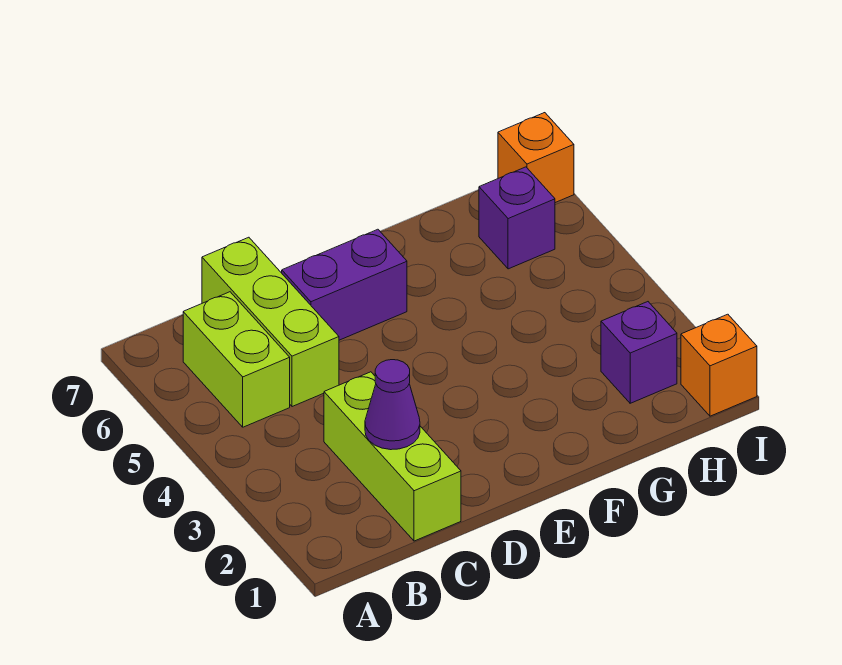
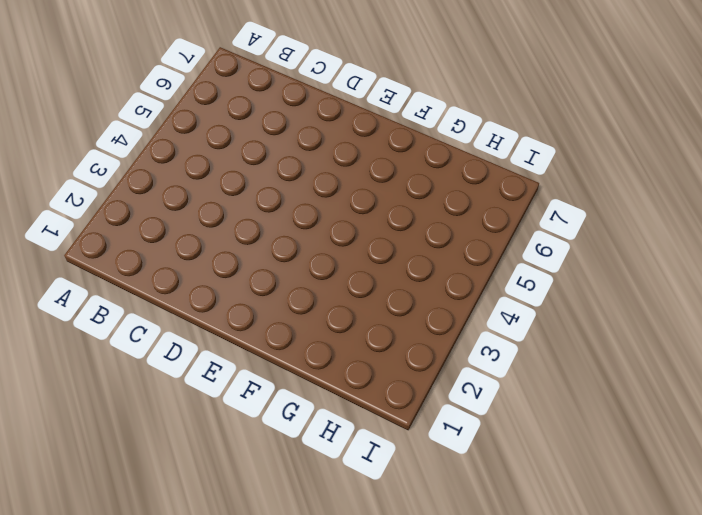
none -> lime brick B5:B6 level 1
none -> lime brick C1:C3 level 1

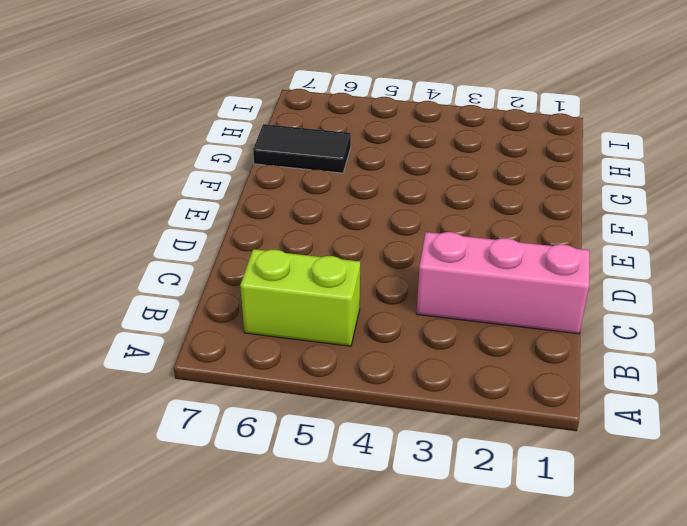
pink brick C1:C3 level 1 -> lime brick C1:C3 level 1
black tile G6:G7 level 1 -> none
none -> lime brick C5:C7 level 1
none -> purple brick D6:E6 level 1

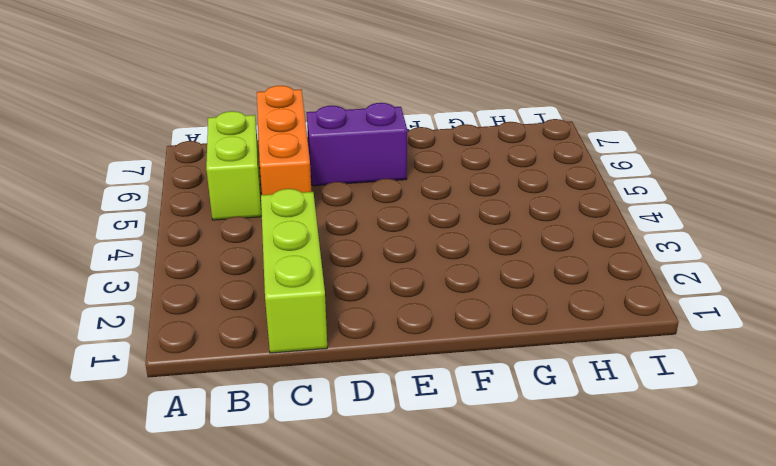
orange brick C5:C7 level 1 -> lime brick C5:C7 level 1
none -> purple brick H2 level 1
none -> purple brick H6 level 1

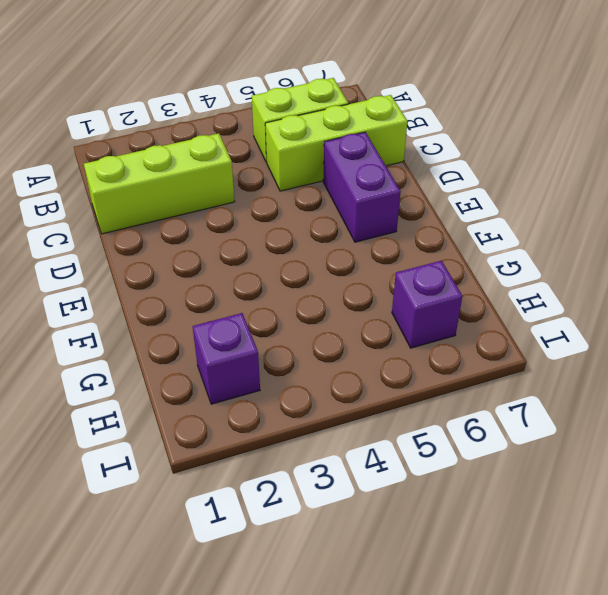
none -> orange brick I1 level 1
none -> orange brick I7 level 1

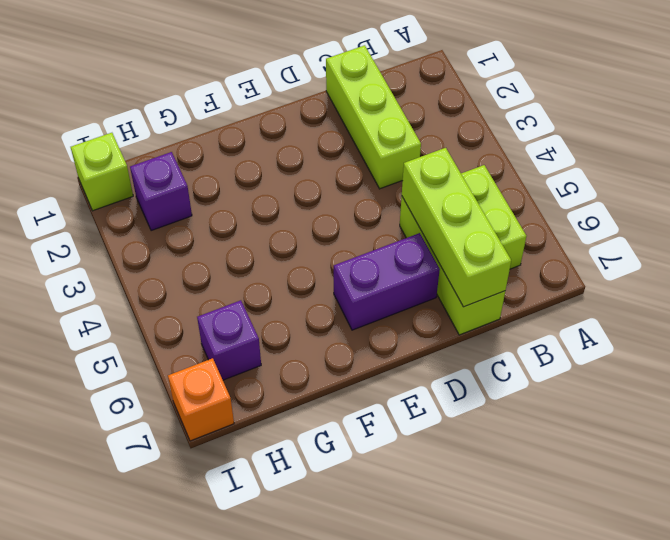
lime brick C5:C7 level 2 -> none
lime brick I1 level 1 -> orange brick I1 level 1
none -> purple cone C2 level 2

